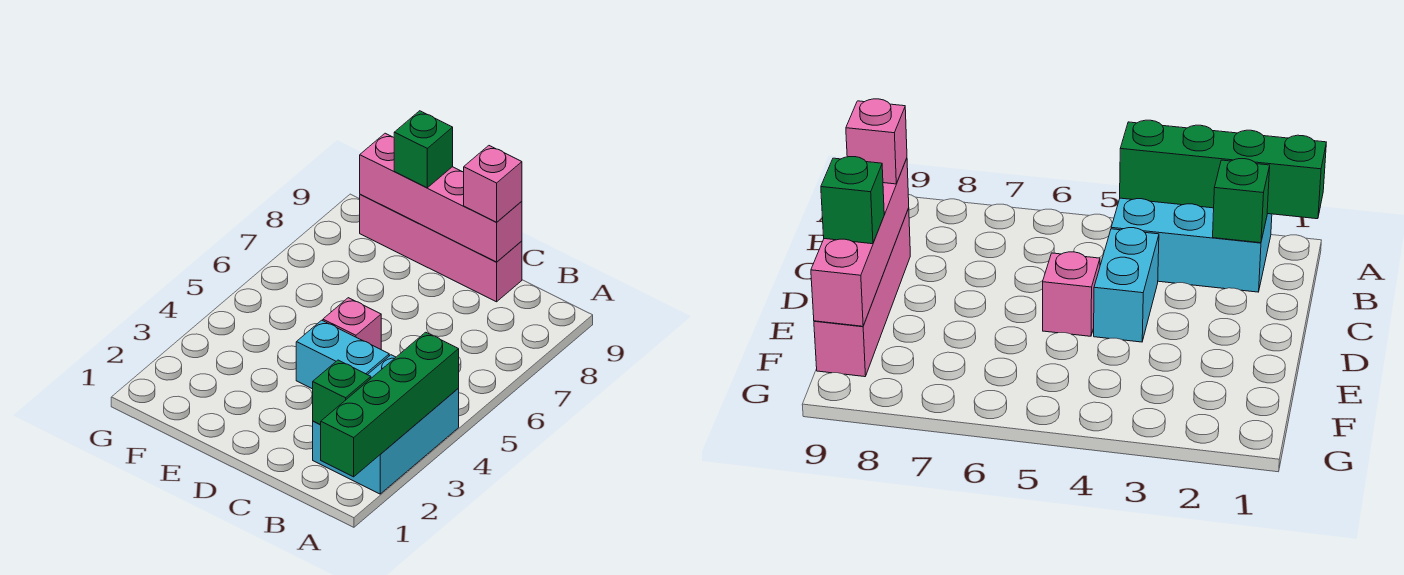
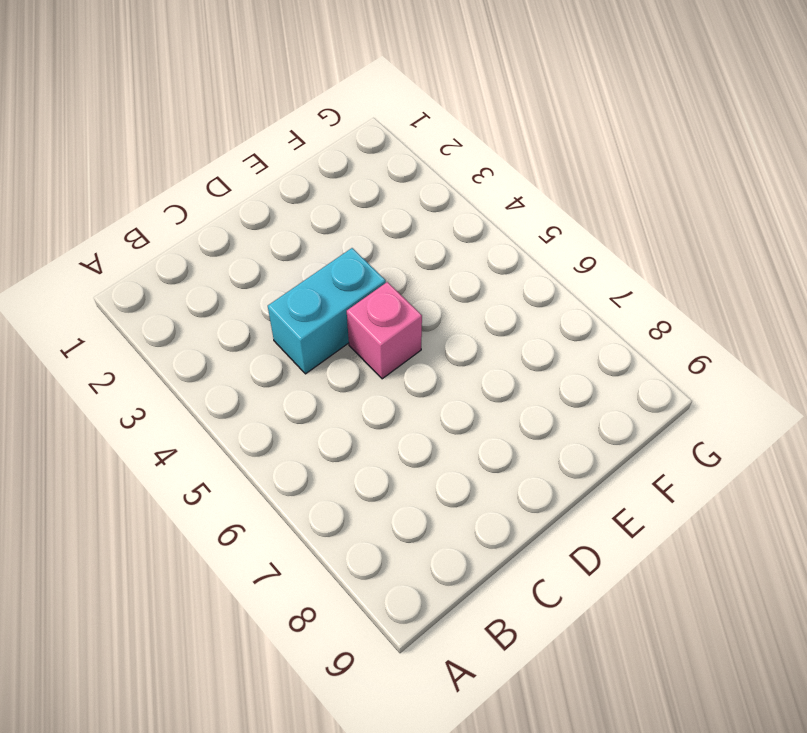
none -> cyan brick A2:B4 level 1
none -> pink brick C9:F9 level 1

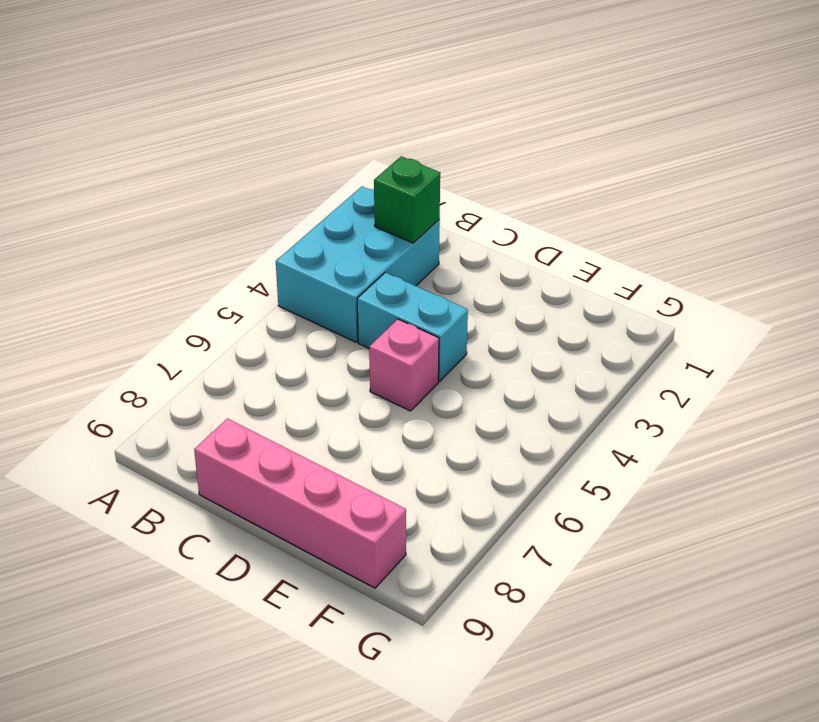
none -> green brick A1:A4 level 2
none -> pink brick C9:F9 level 2

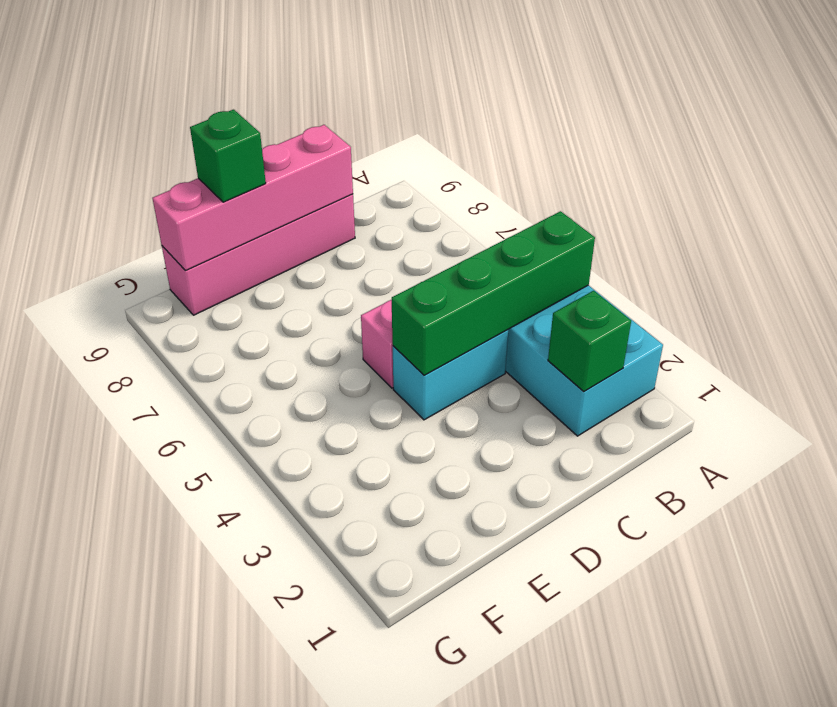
green brick A4:D4 level 2 -> green brick A1:A4 level 2
none -> pink brick C9 level 3

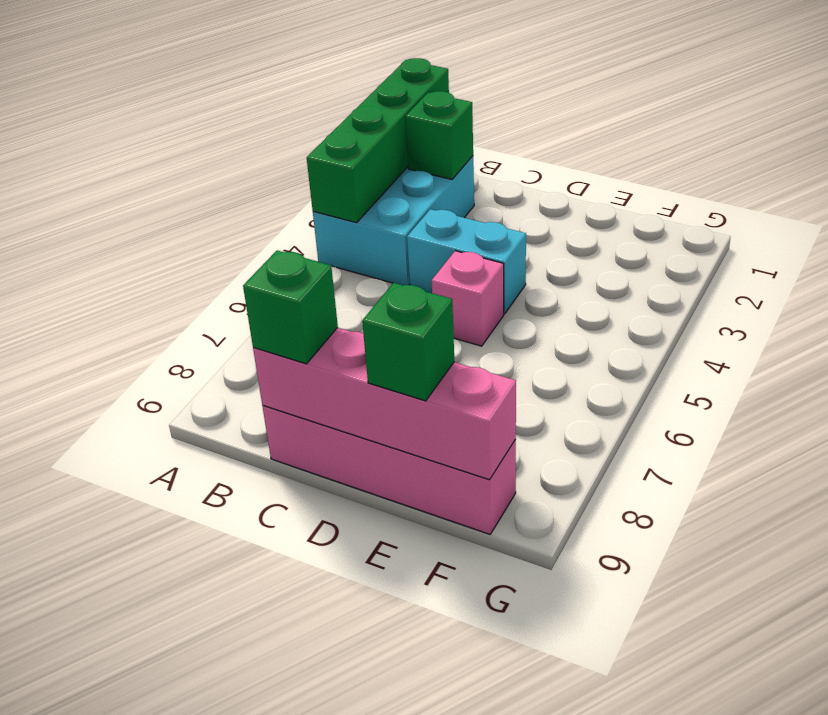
green brick C9 level 3 -> pink brick C9 level 3

